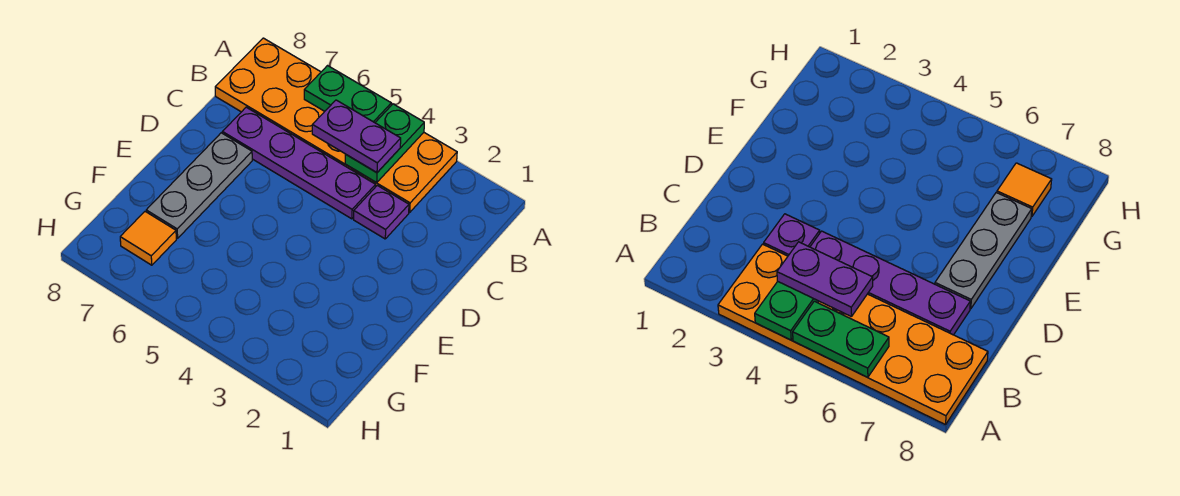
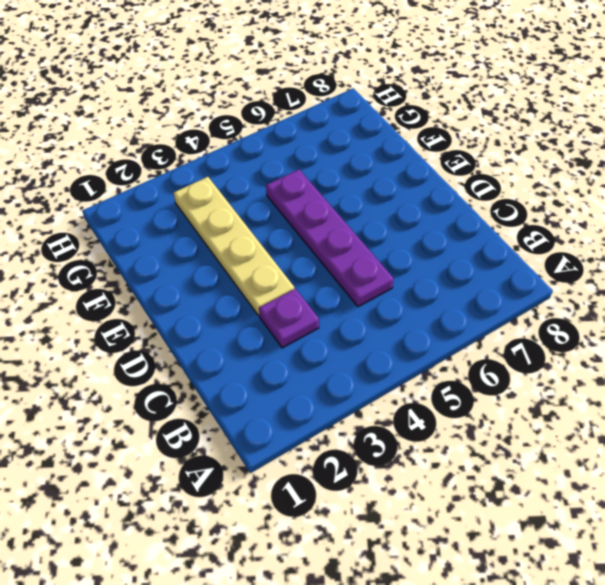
purple plate C5:F5 level 1 -> purple plate C4:C7 level 1
tan plate D3:G3 level 1 -> none
none -> orange plate A3:B8 level 1
none -> grey plate D7:F7 level 1

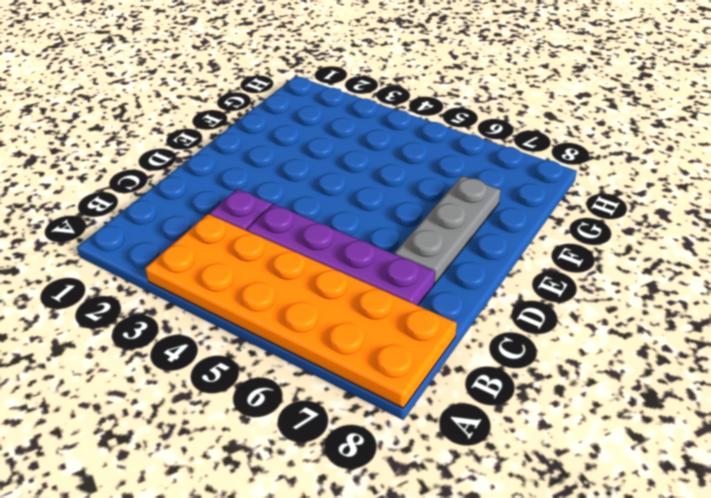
none -> orange tile G7 level 1
none -> green plate A4:B4 level 2

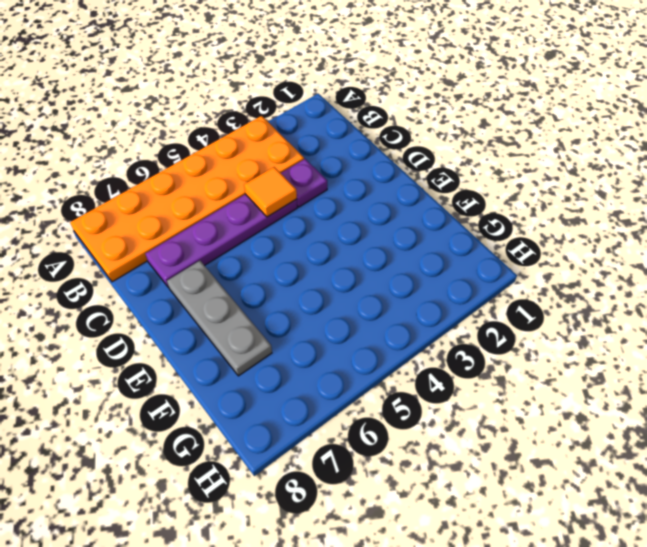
orange tile C4 level 2 -> orange tile G7 level 1
none -> green plate A4:B4 level 2
none -> green plate A5:A6 level 2

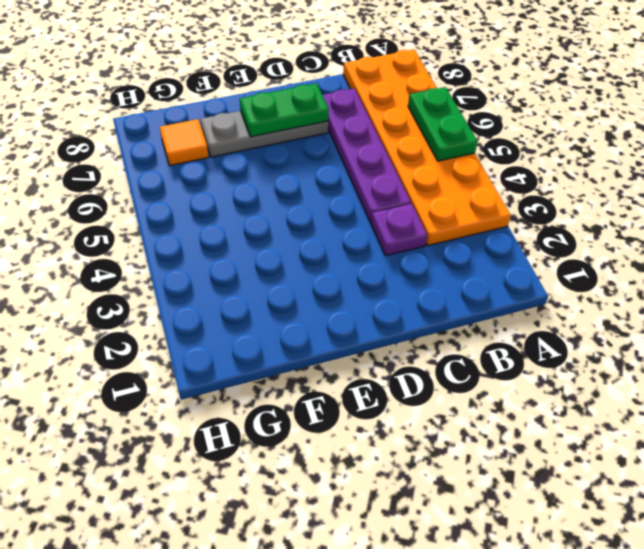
green plate D7:E7 level 2 -> green plate A4:B4 level 2
none -> purple plate B4:B5 level 3

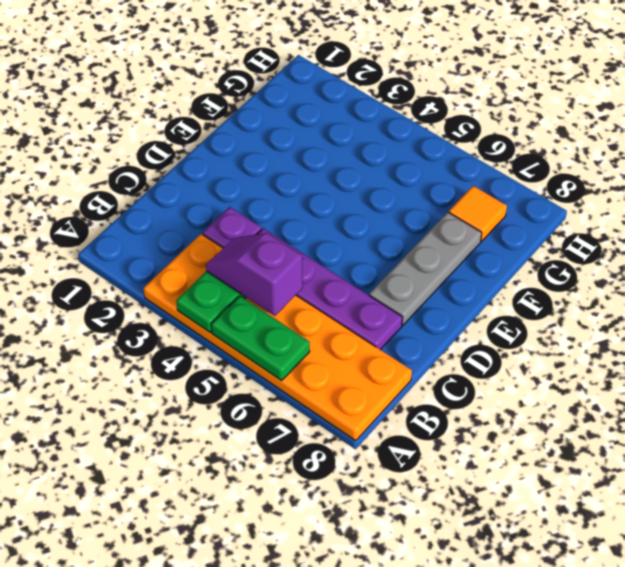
purple slope B4:B5 level 3 top 5 -> purple plate B4:B5 level 3

